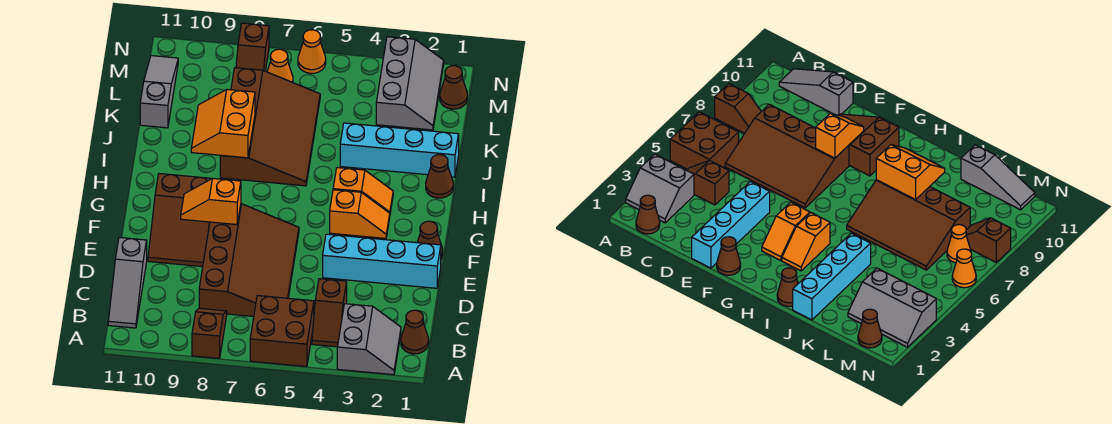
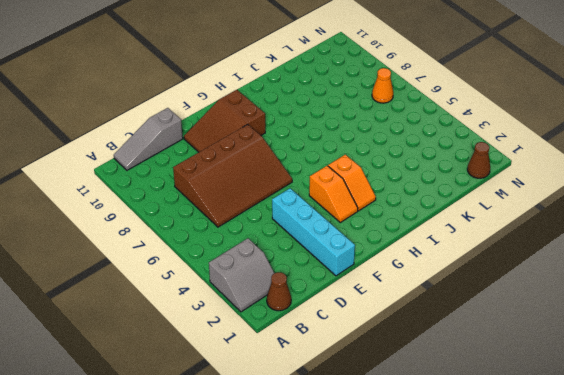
none -> brown brick A5:B6 level 1
none -> brown slope A8:B8 level 1 top A
none -> brown slope B4:C4 level 1 top C

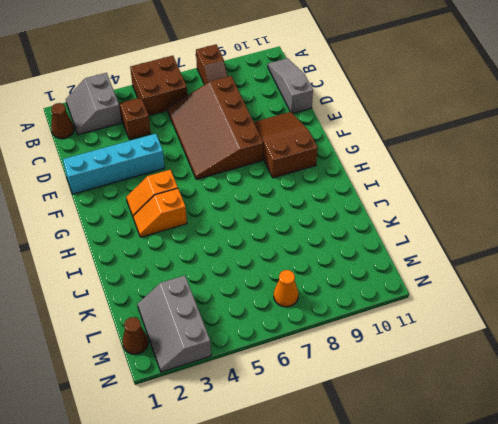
none -> brown cone F1 level 1
none -> brown cone I1 level 1
none -> brown slope I6:L8 level 1 top 8

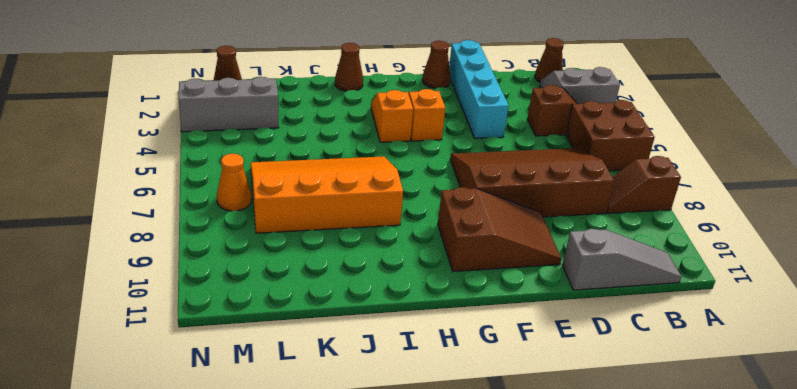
orange slope I6:L8 level 1 top 8 -> brown slope I6:L8 level 1 top 8
none -> cyan brick J1:J4 level 1
none -> grey slope K11:M11 level 1 top K
none -> brown slope M8:N8 level 1 top N

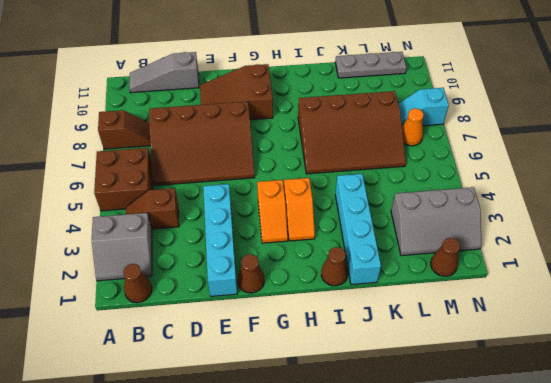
grey plate K11:M11 level 1 -> grey slope K11:M11 level 1 top K
cyan slope M8:N8 level 1 top N -> brown slope M8:N8 level 1 top N
none -> orange cone N6 level 1
none -> orange slope F8:F9 level 2 top 8
none -> orange slope I8:J9 level 2 top 8

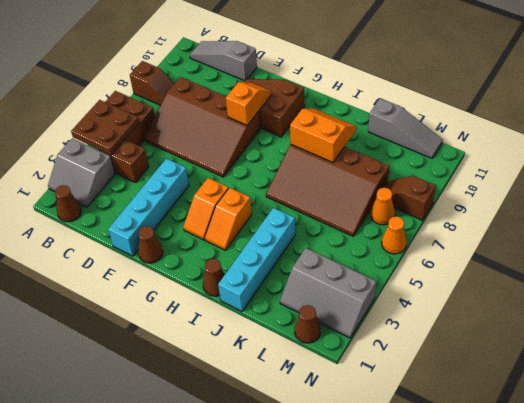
brown plate A4:B5 level 2 -> none

